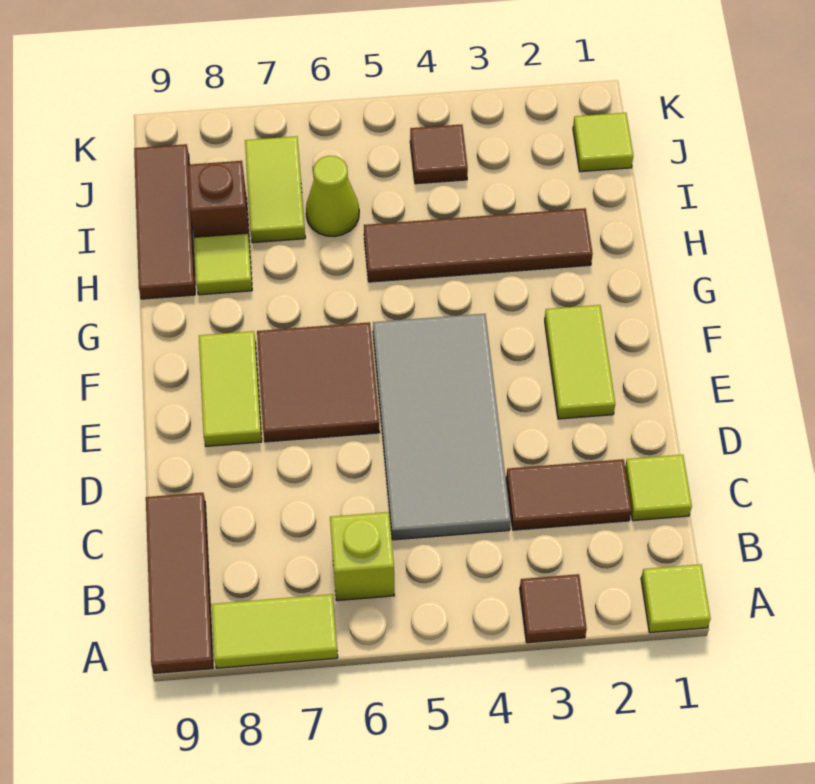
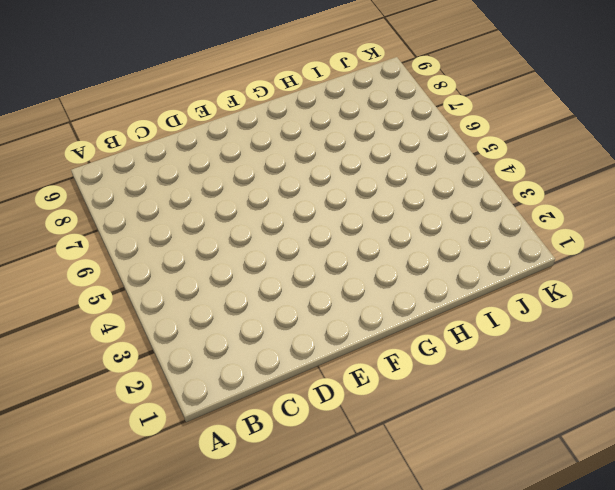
none -> lime tile A1 level 1
none -> brown tile A3 level 1
none -> lime tile A7:A8 level 1

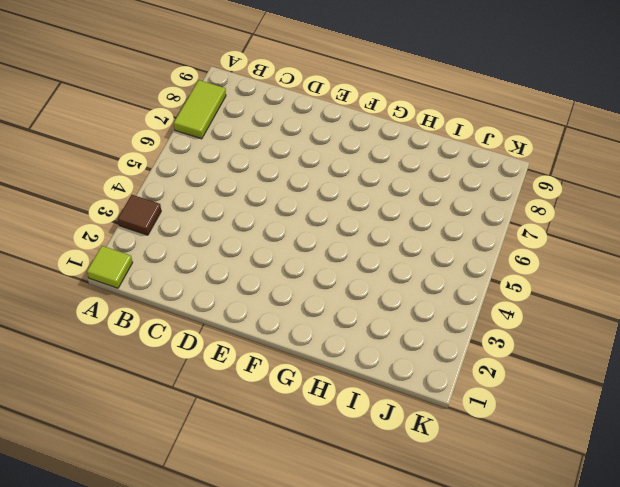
none -> brown tile A9:C9 level 1
none -> lime brick B6 level 1
none -> lime tile C1 level 1

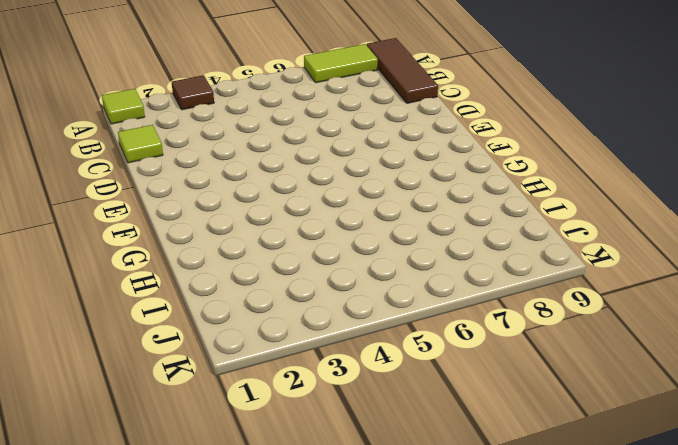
none -> lime brick B6 level 1
none -> brown tile C2:C3 level 1
none -> grey tile C4:F5 level 1

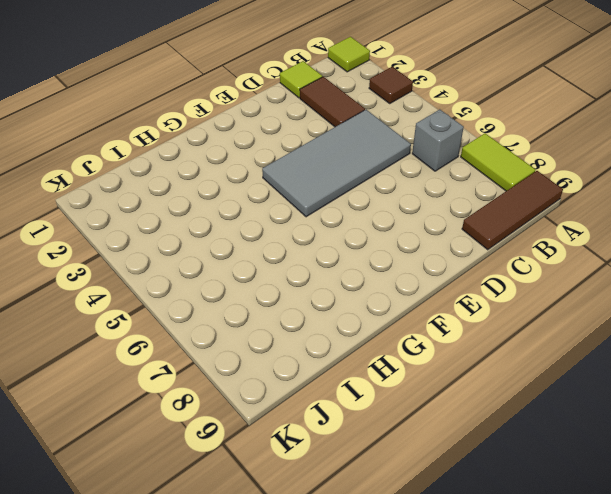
grey brick B6 level 1 -> lime brick B6 level 1
none -> lime tile E2:F2 level 1
none -> brown tile E6:F7 level 1
none -> lime tile E8:F8 level 1

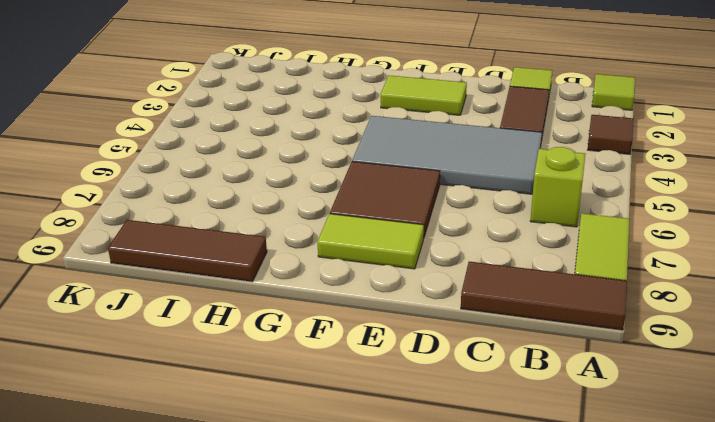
none -> brown tile H2:H5 level 1
none -> lime tile H8 level 1
none -> lime cone I6 level 1

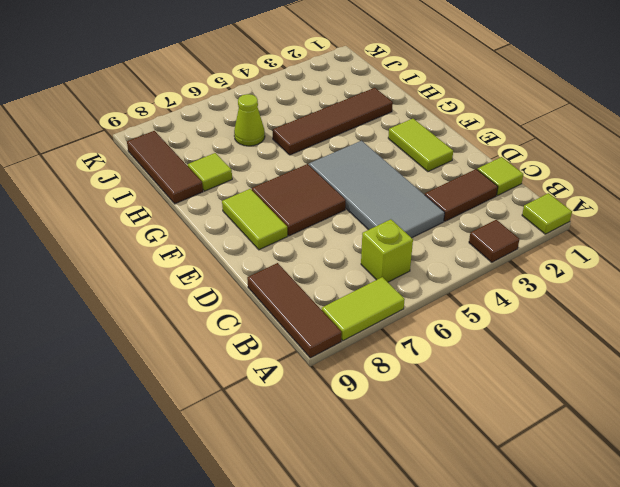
none -> lime tile I7:J7 level 1
none -> brown brick I8 level 1
none -> lime tile J1 level 1

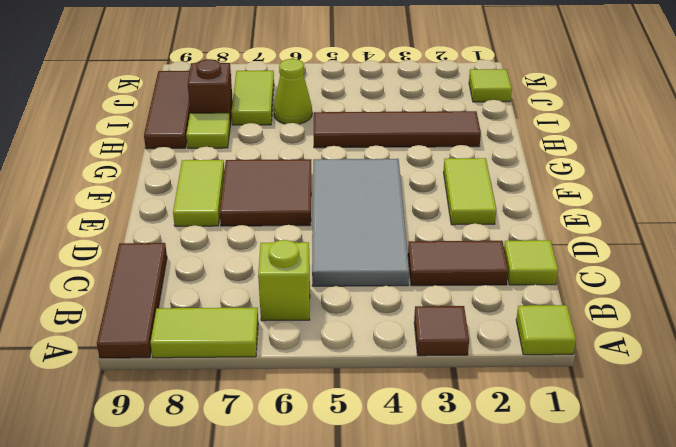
none -> brown tile J4 level 1

